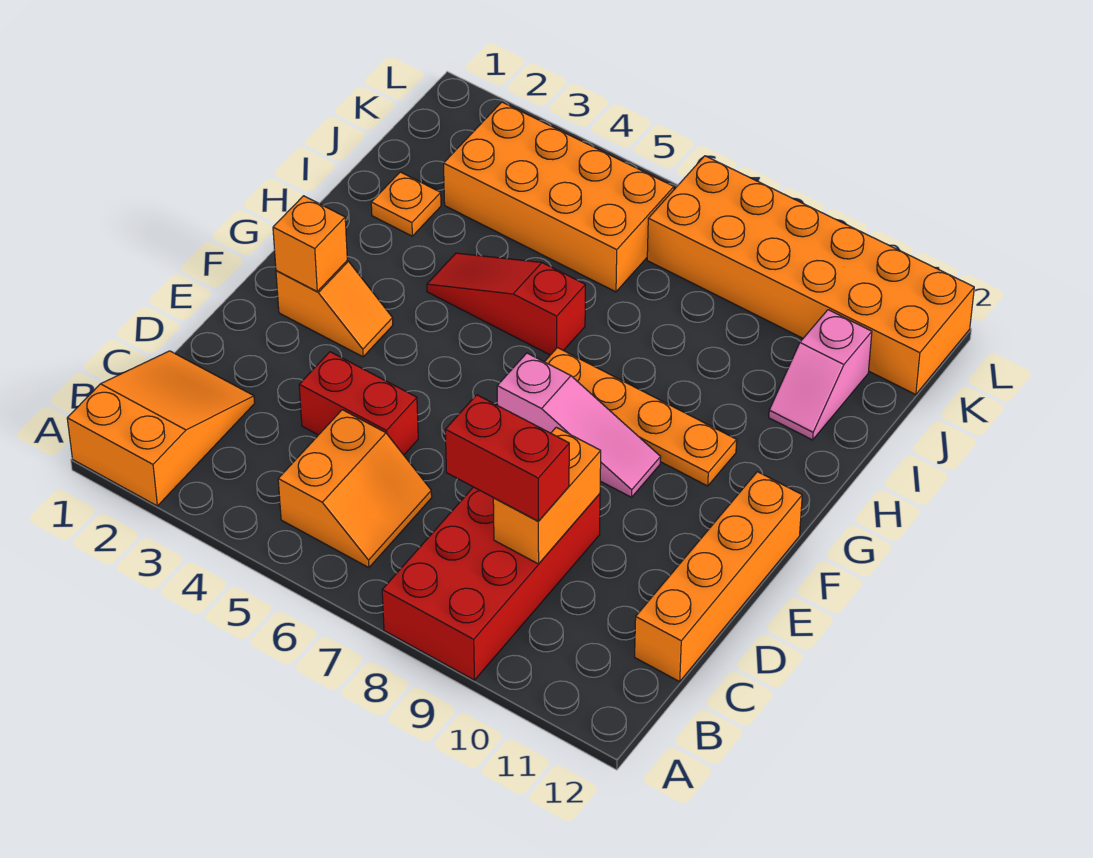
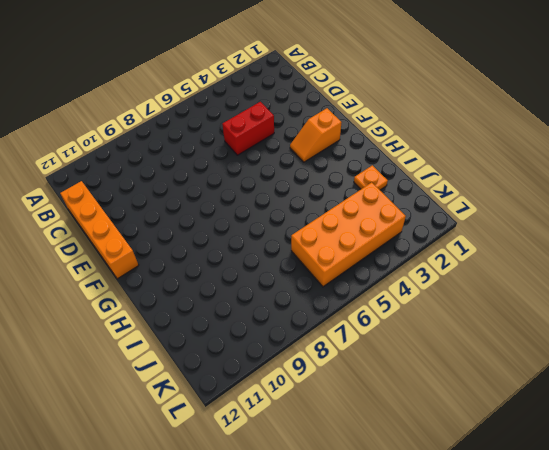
none -> orange slope A1:C2 level 1 top A
none -> red brick A8:D9 level 1
none -> orange slope B5:C6 level 1 top 5

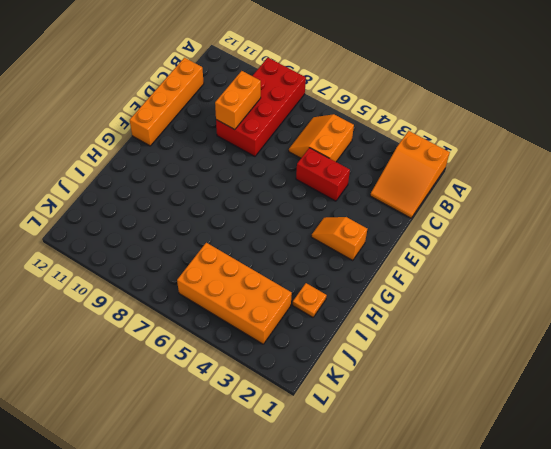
none -> pink slope F7:F9 level 1 top 7
none -> orange plate G7:G10 level 1
none -> red slope H4:H6 level 1 top 6

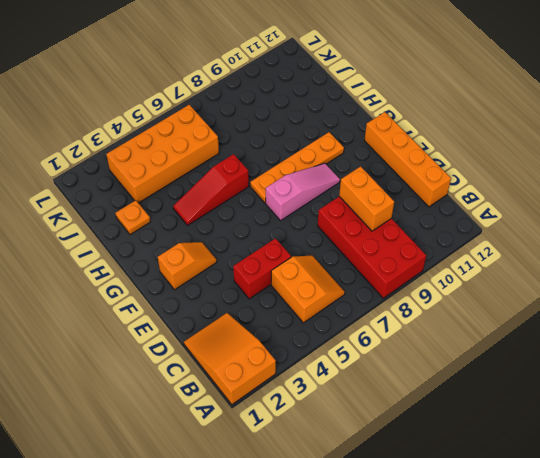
none -> pink slope I11:J11 level 1 top J
none -> orange brick K7:L12 level 1
none -> orange brick F2 level 2

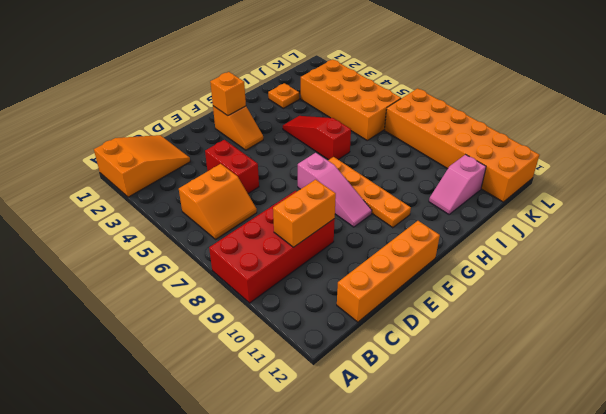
none -> red brick C8:C9 level 3

